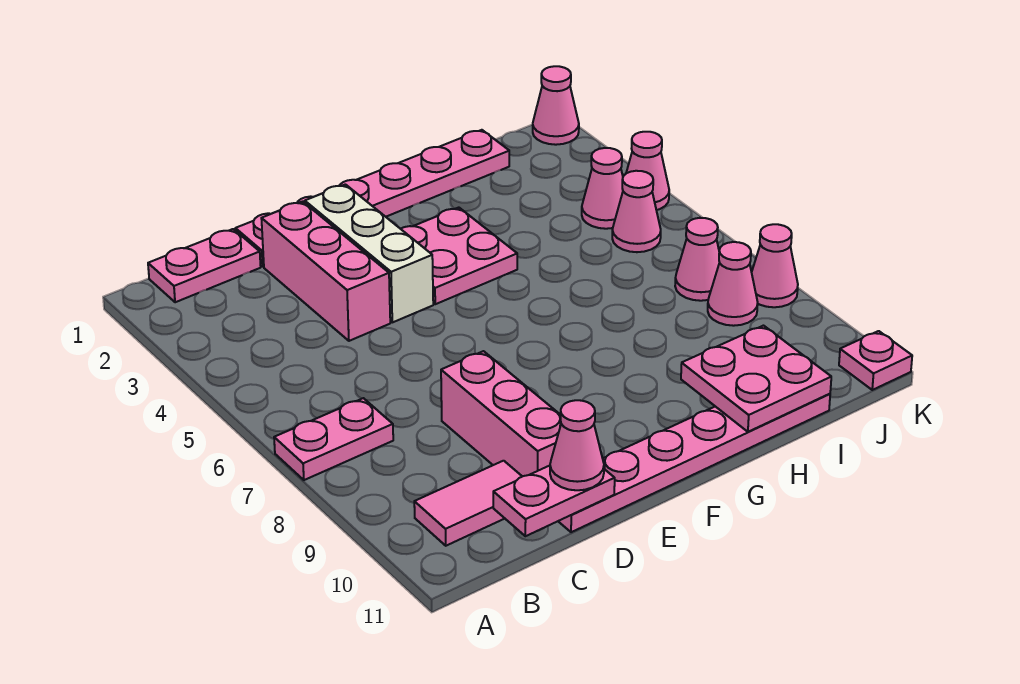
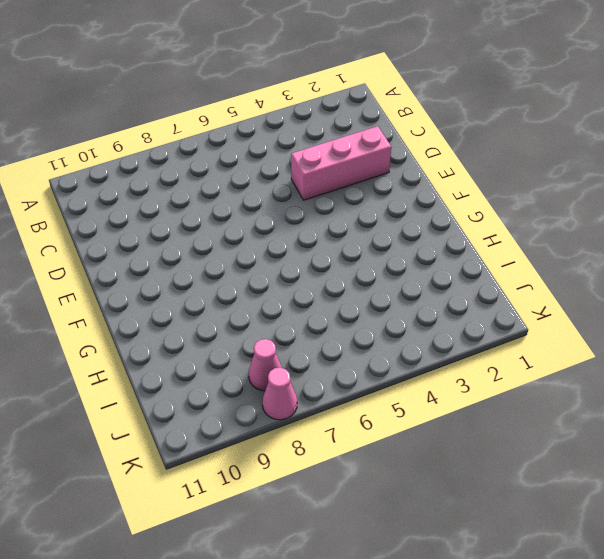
none -> pink plate A7:B7 level 1
none -> pink plate B1:C1 level 1
none -> pink tile B10:C10 level 1

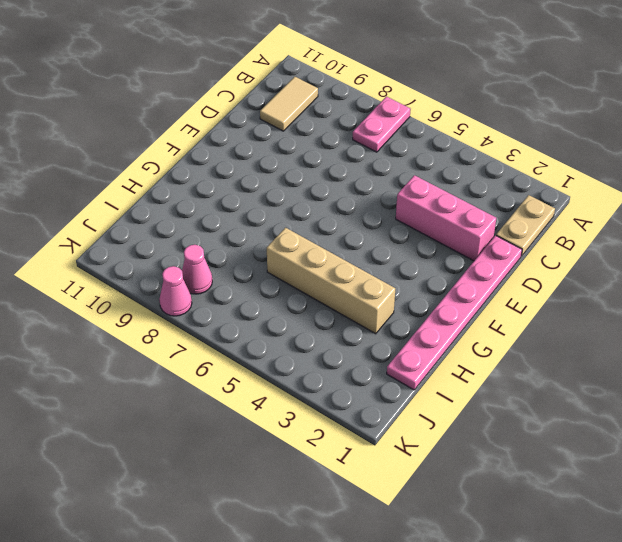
tan plate B1:C1 level 1 -> pink plate B1:C1 level 1
tan tile B10:C10 level 1 -> pink tile B10:C10 level 1
tan brick H3:H6 level 1 -> none
none -> pink brick D8:D10 level 1
none -> pink plate D11:I11 level 1
none -> white brick E2:E4 level 1

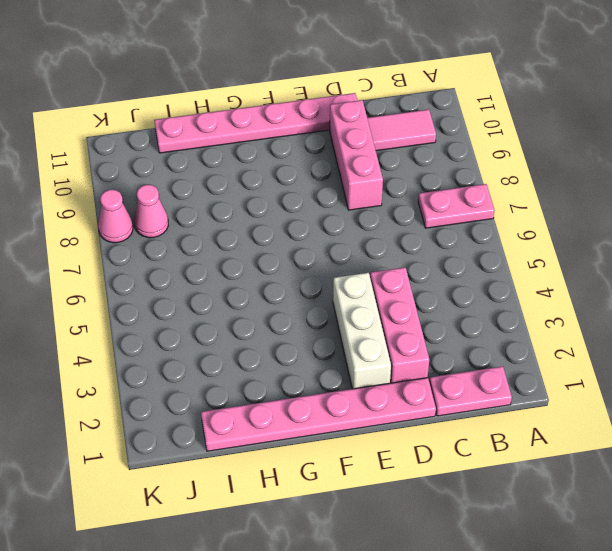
none -> pink plate F3:G4 level 1
none -> pink cone J4 level 1
none -> pink cone J5 level 1

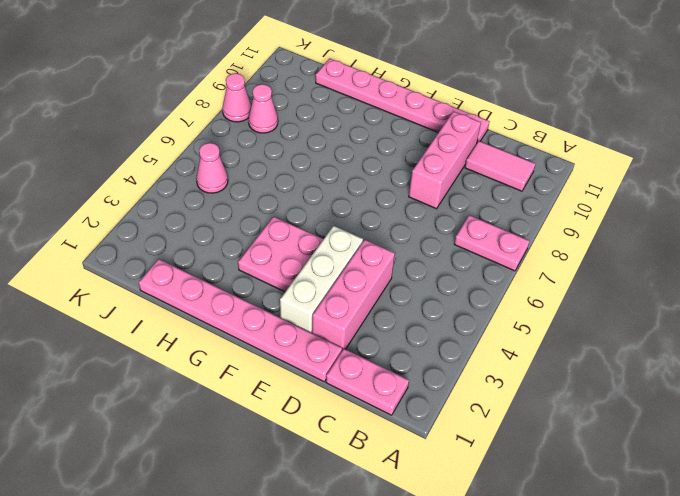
none -> pink cone J4 level 1
none -> pink cone J7 level 1
none -> pink cone K1 level 1

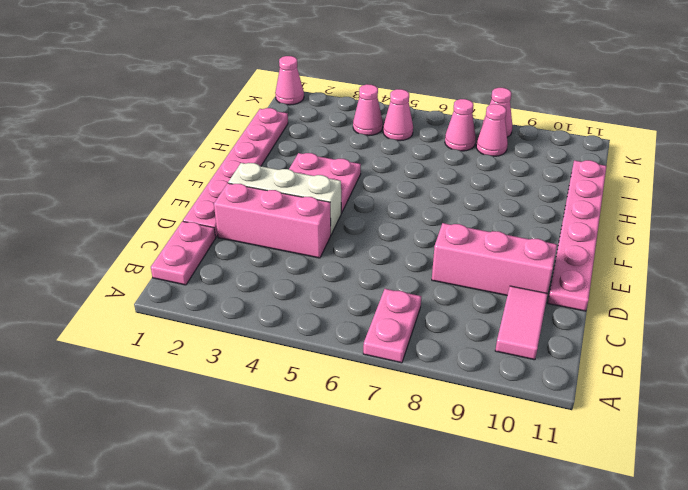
none -> pink cone K4 level 1
none -> pink plate K11 level 1
none -> pink plate C11:D11 level 2

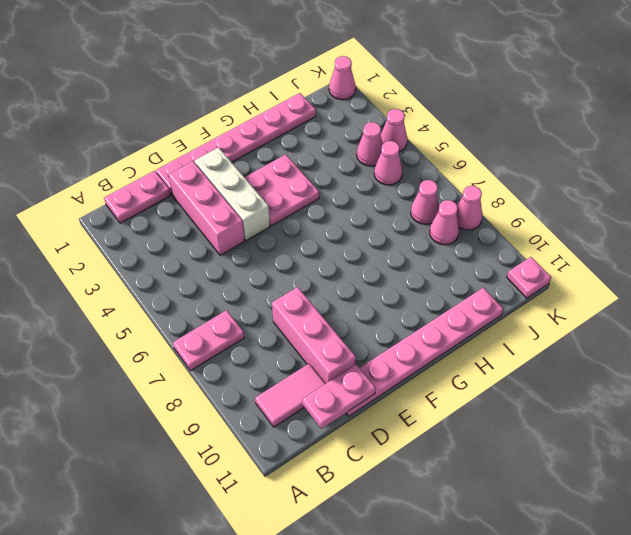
none -> pink plate H10:I11 level 2
none -> pink cone D11 level 3

